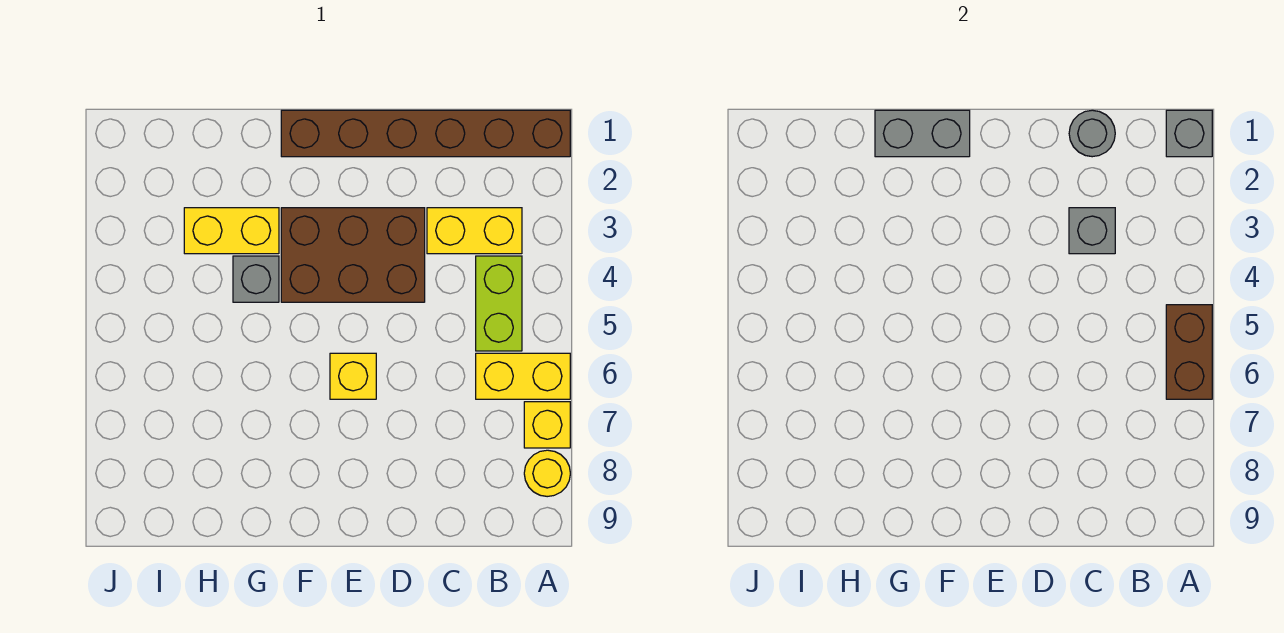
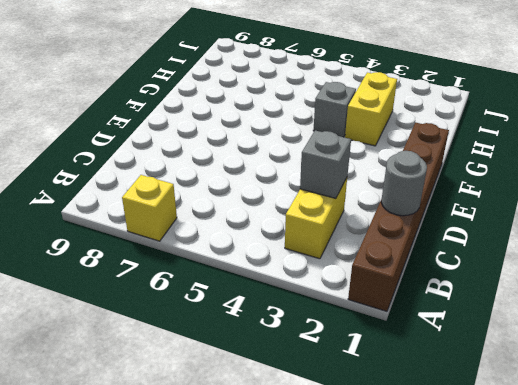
none -> yellow brick A6:B6 level 1
none -> yellow round brick A8 level 1
none -> lime brick B4:B5 level 1

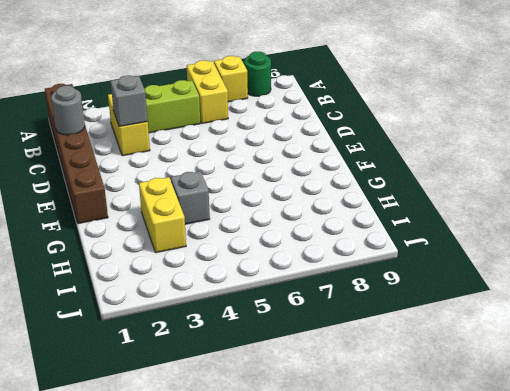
green round brick A8 level 1 -> yellow round brick A8 level 1
none -> brown brick D3:F4 level 1
none -> yellow brick E6 level 1
none -> grey brick A1 level 2

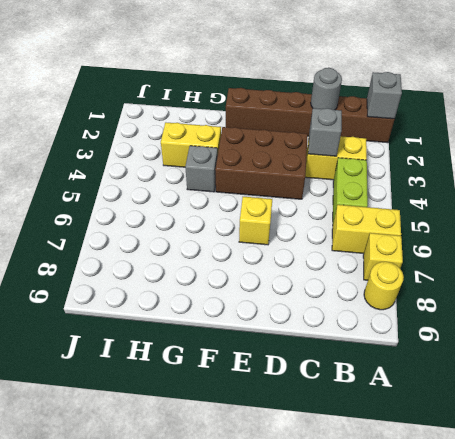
none -> brown brick A5:A6 level 2
none -> grey brick F1:G1 level 2

